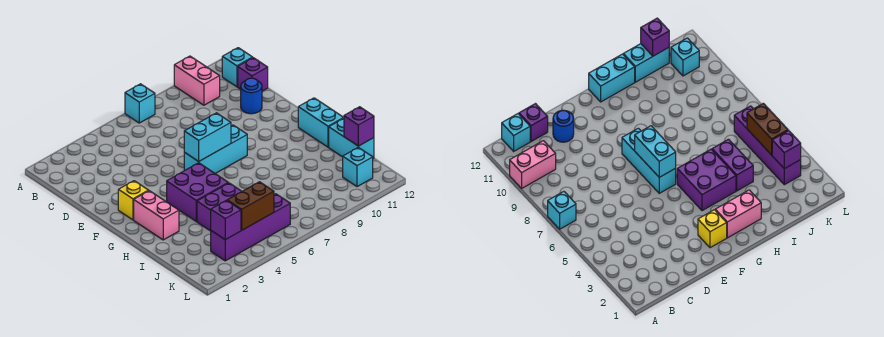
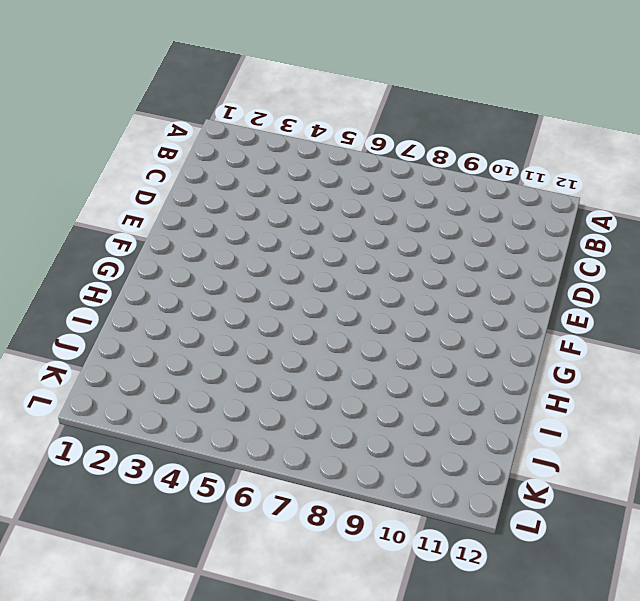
none -> cyan brick A7 level 1
none -> pink brick A10:B10 level 1
none -> cyan brick B12 level 1

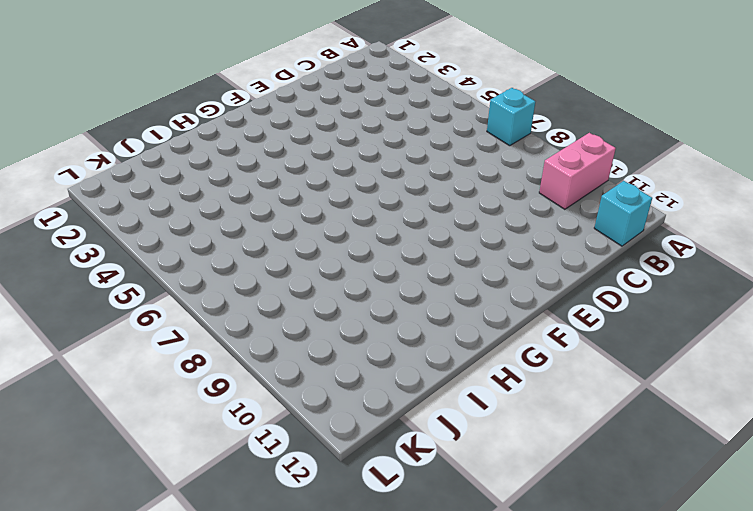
none -> purple brick C12 level 1
none -> blue round brick D11 level 1
none -> yellow brick F2 level 1

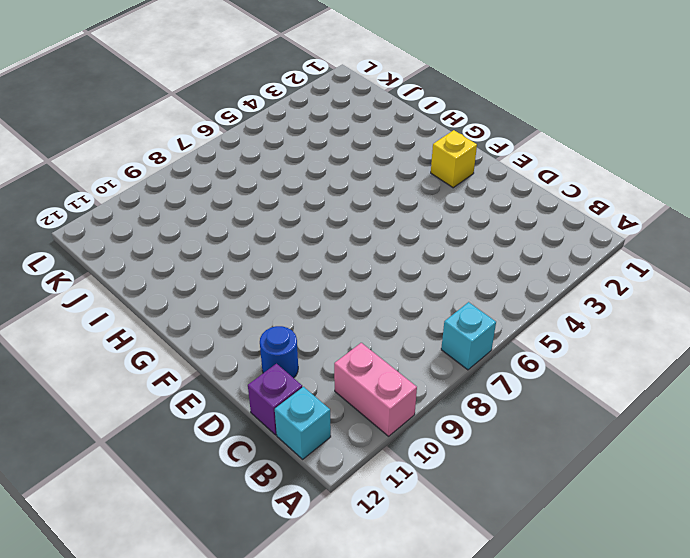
none -> cyan brick F6:F8 level 1
none -> pink brick G2:H2 level 1
none -> purple brick G4:H5 level 1

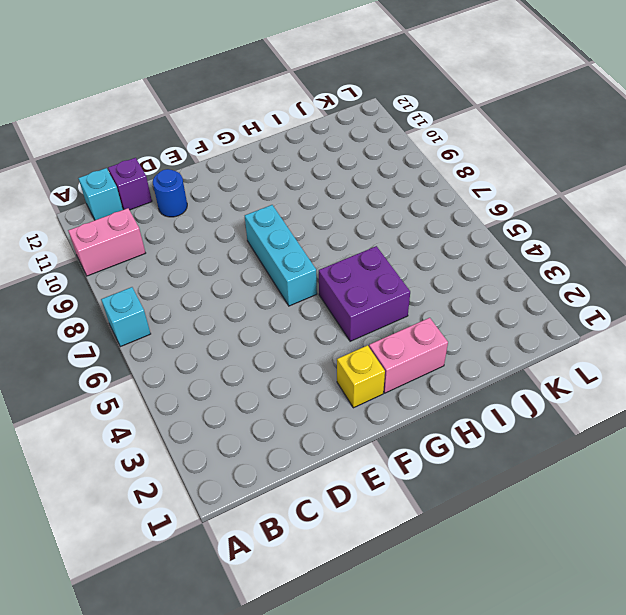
none -> cyan brick G12:H12 level 1
none -> purple brick I4:I5 level 1
none -> cyan brick I12:J12 level 1

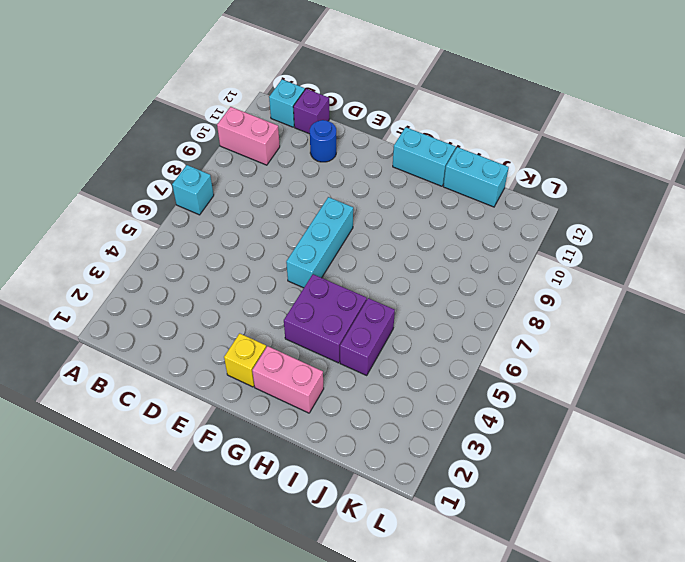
none -> purple brick K3:K6 level 1
none -> cyan brick K11 level 1
none -> cyan brick F6:F7 level 2

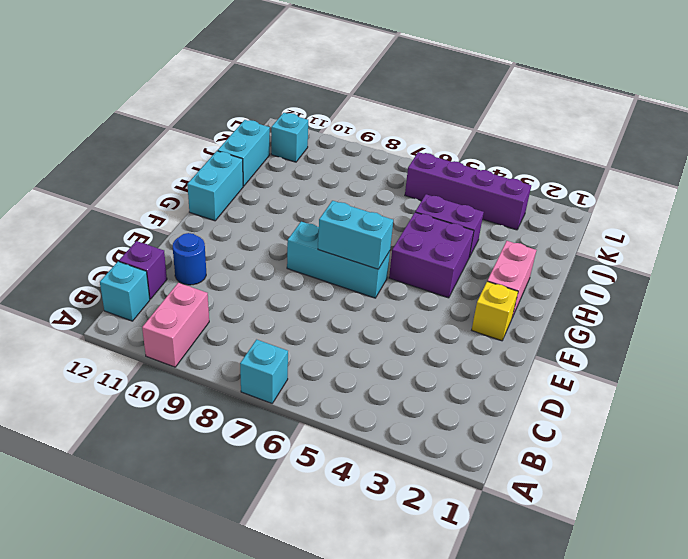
none -> purple brick J12 level 2
none -> purple brick K3 level 2
none -> brown brick K4:K5 level 2

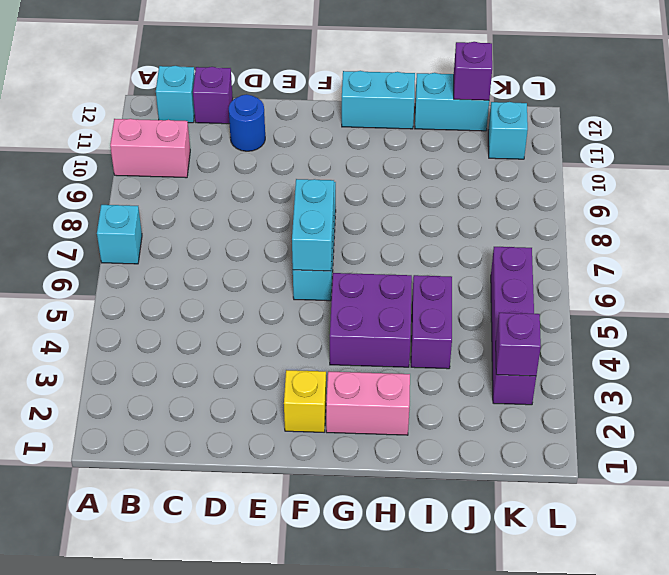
none -> brown brick K4:K5 level 2

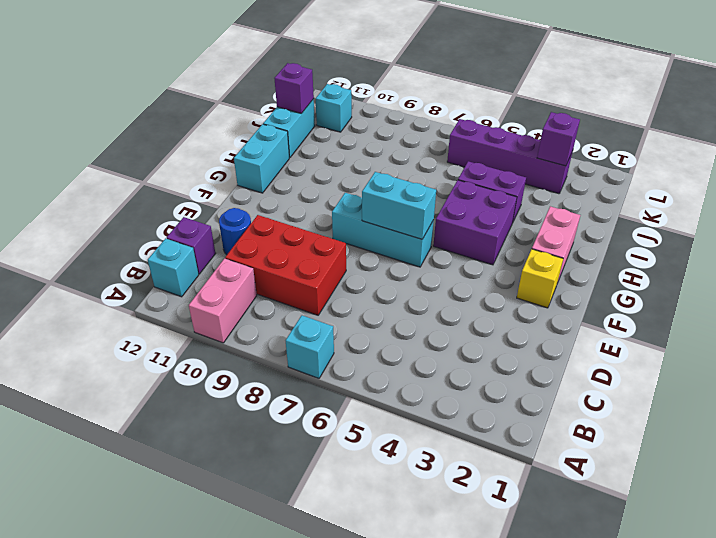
red brick C8:D10 level 1 -> none
none -> brown brick K4:K5 level 2

